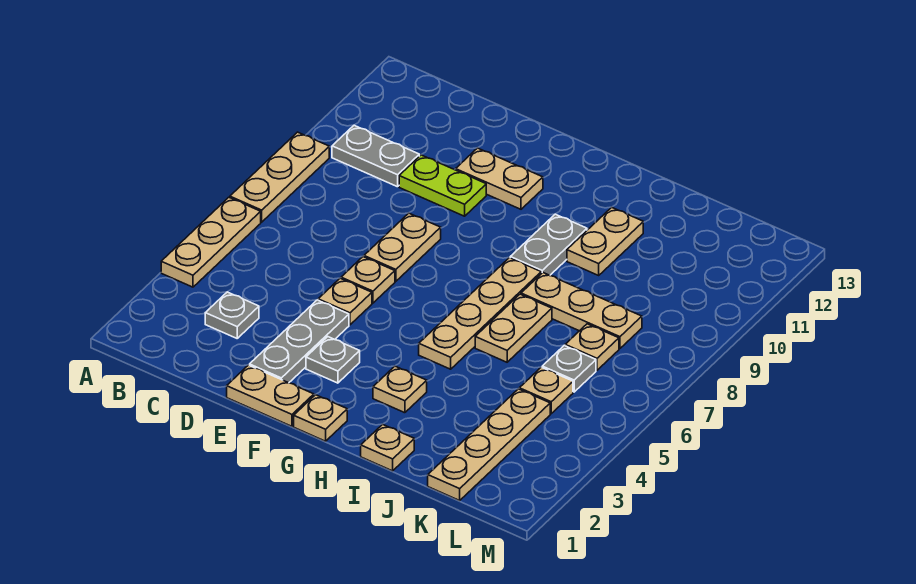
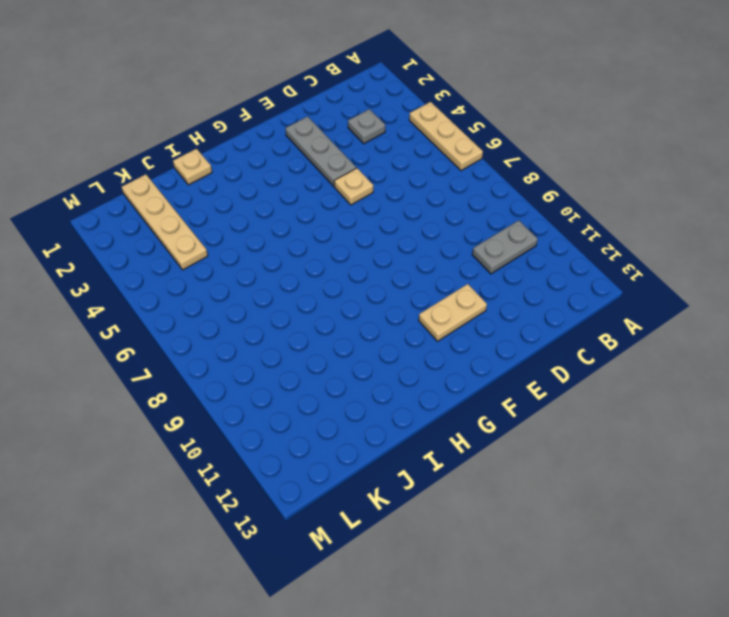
none -> tan plate A7:A9 level 1
none -> lime plate D10:E10 level 1
none -> tan plate E1:F1 level 1

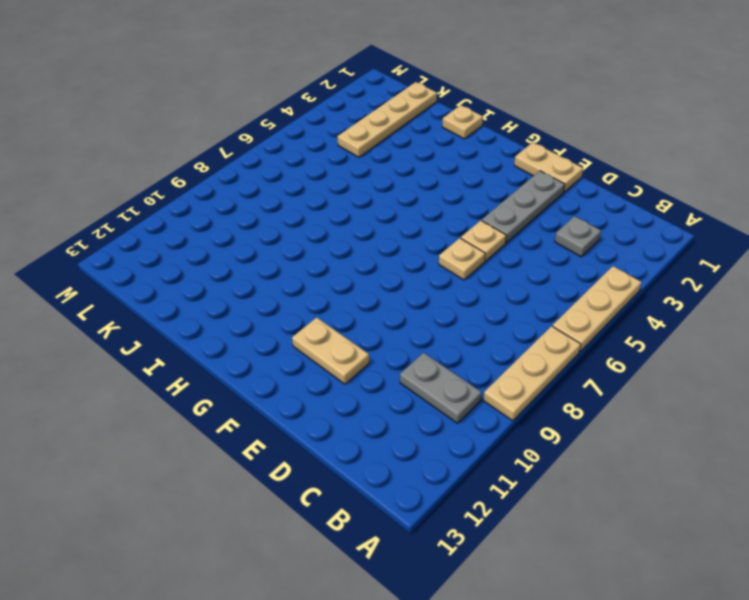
none -> lime plate D10:E10 level 1
none -> tan plate E7:E8 level 1
none -> grey plate F3 level 1

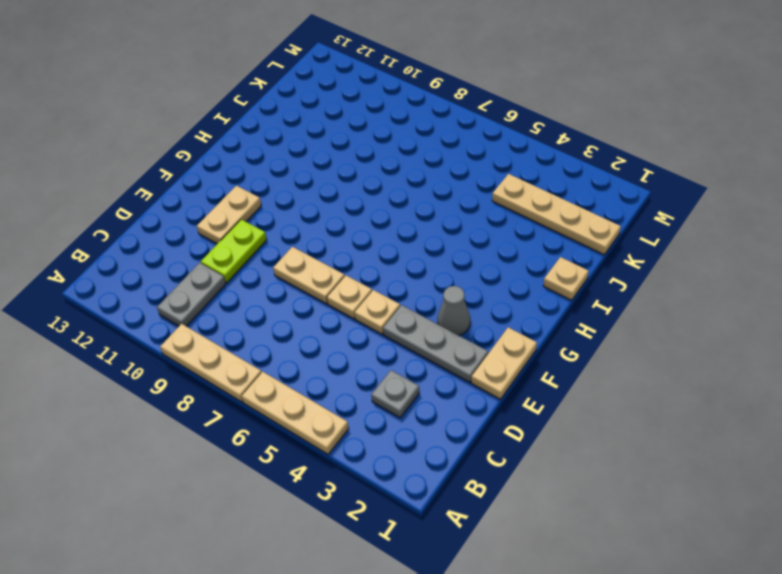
grey cone F3 level 1 -> grey plate F3 level 1
none -> tan plate G1 level 1
none -> tan plate H3 level 1
none -> tan plate H5:H8 level 1

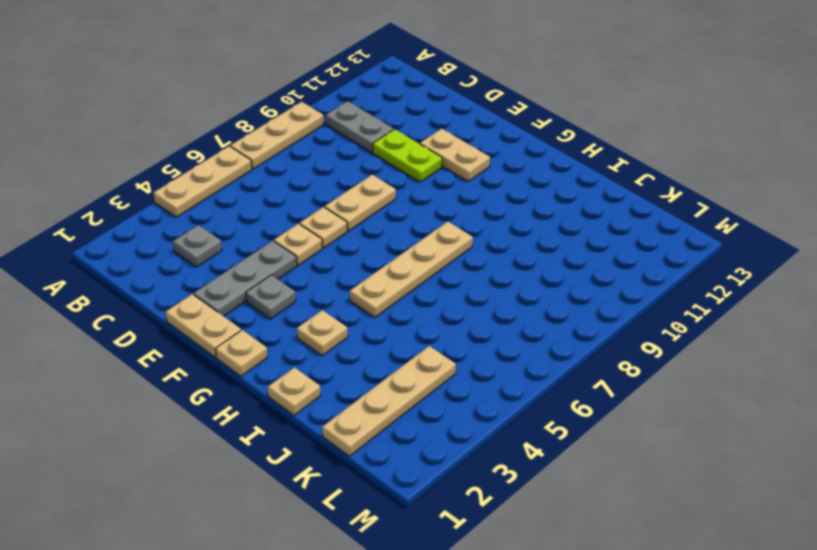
none -> grey plate H9:H10 level 1
none -> tan plate I6:I7 level 1
none -> tan plate I8:K8 level 1

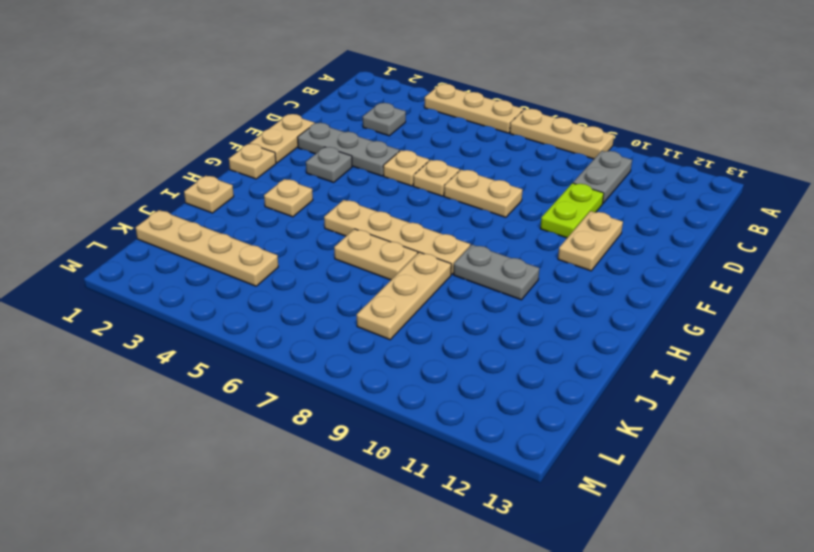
none -> tan plate I10:I11 level 1
none -> tan plate K5 level 1
none -> grey plate K6 level 1

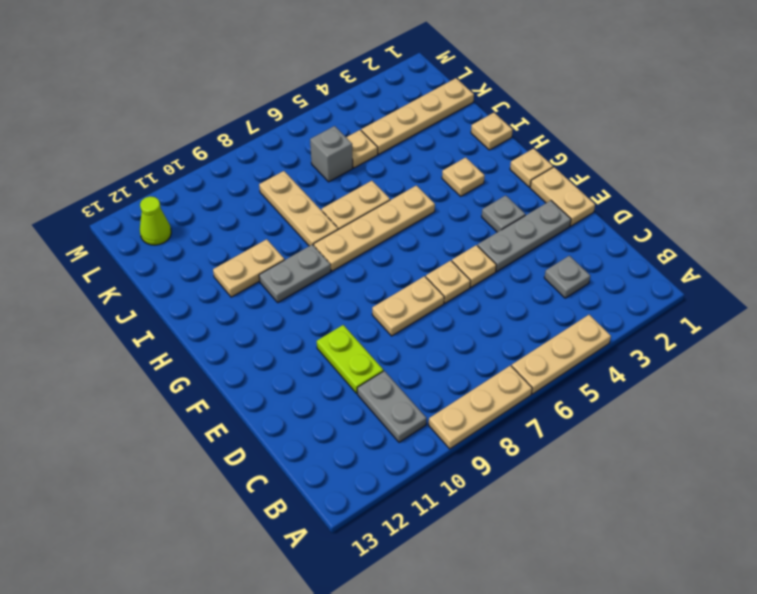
grey brick K6 level 1 -> grey plate K6 level 1
lime cone L12 level 1 -> none
none -> tan plate E11:F11 level 1
none -> tan plate K7 level 1

